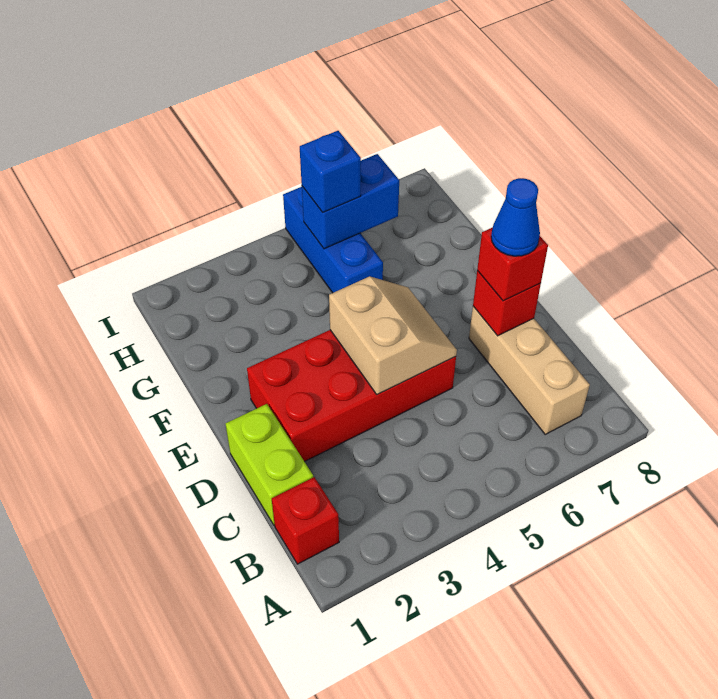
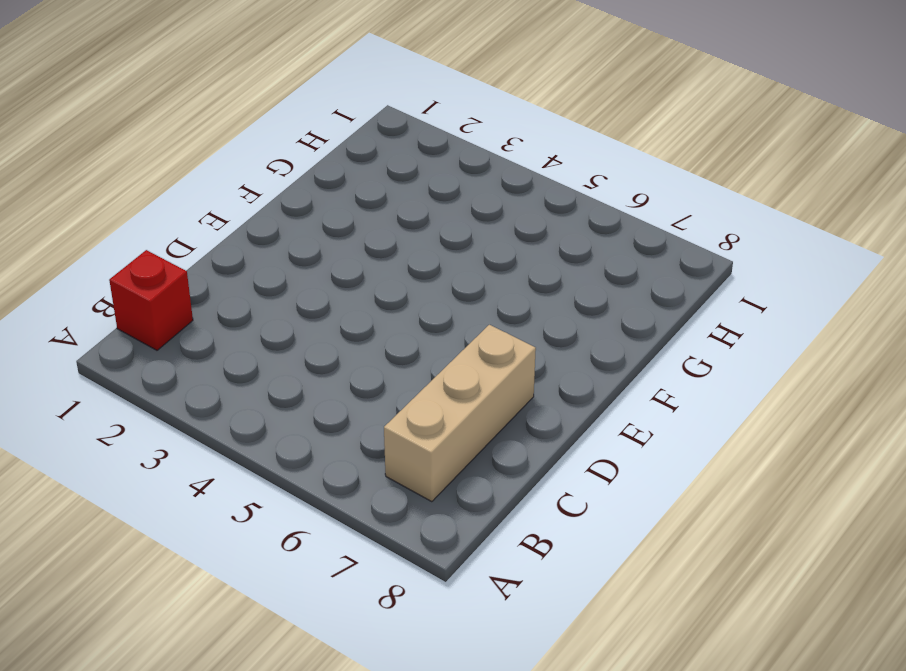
none -> lime brick C1:D1 level 1
none -> red brick D2:E5 level 1

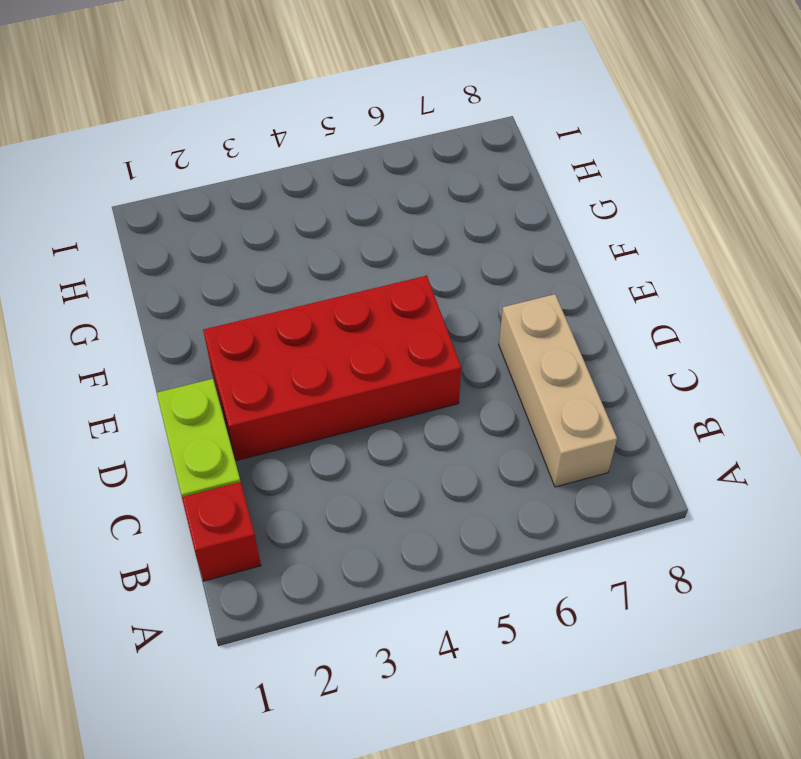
none -> blue brick G5:I5 level 1
none -> tan slope D4:E5 level 2 top 4

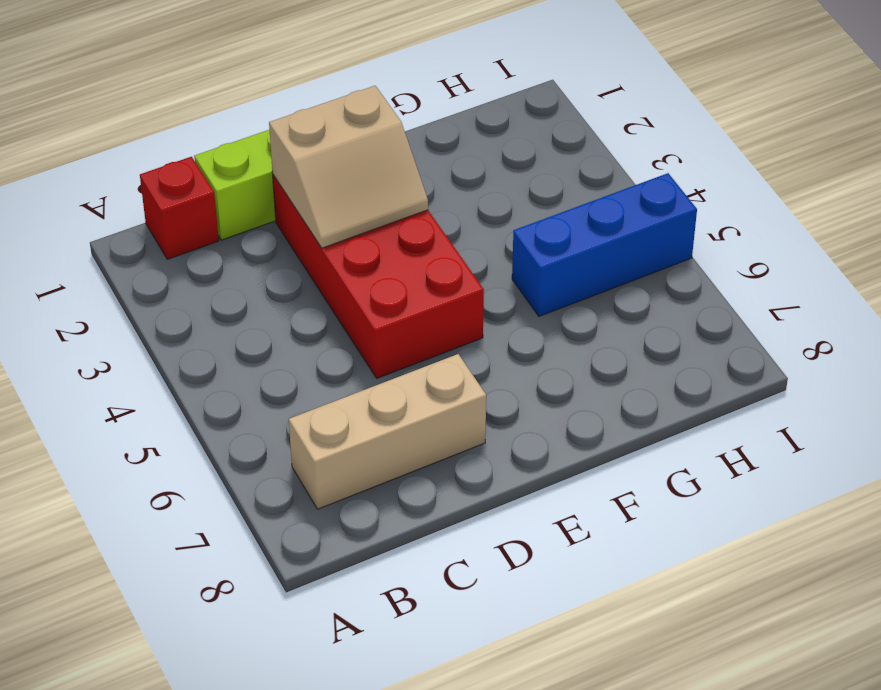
tan slope D2:E3 level 2 top 2 -> tan slope D4:E5 level 2 top 4
none -> red brick D7 level 2
none -> blue brick H5:H6 level 2

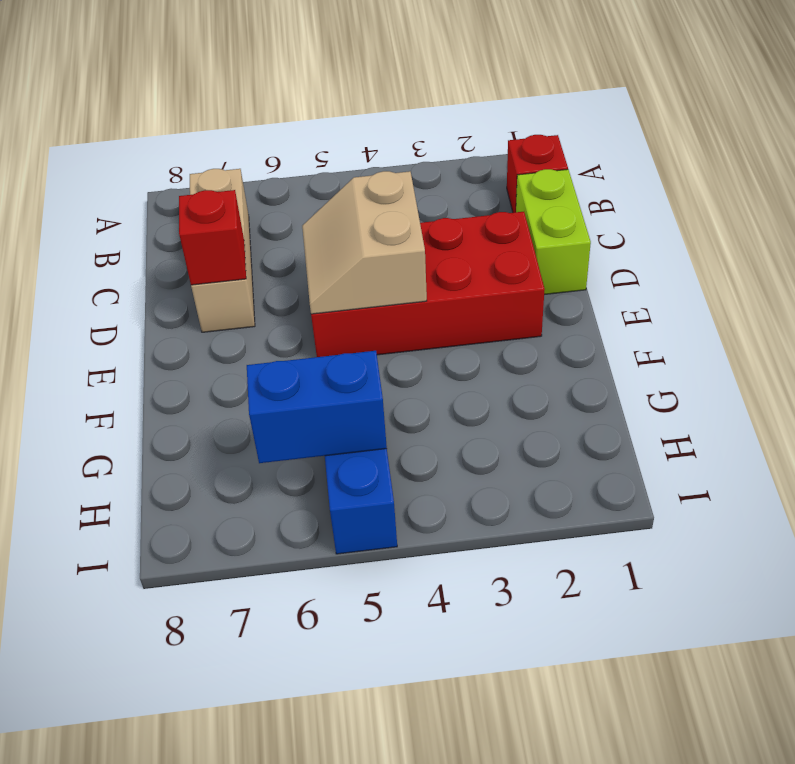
none -> red brick D7 level 3
none -> blue brick H5 level 3

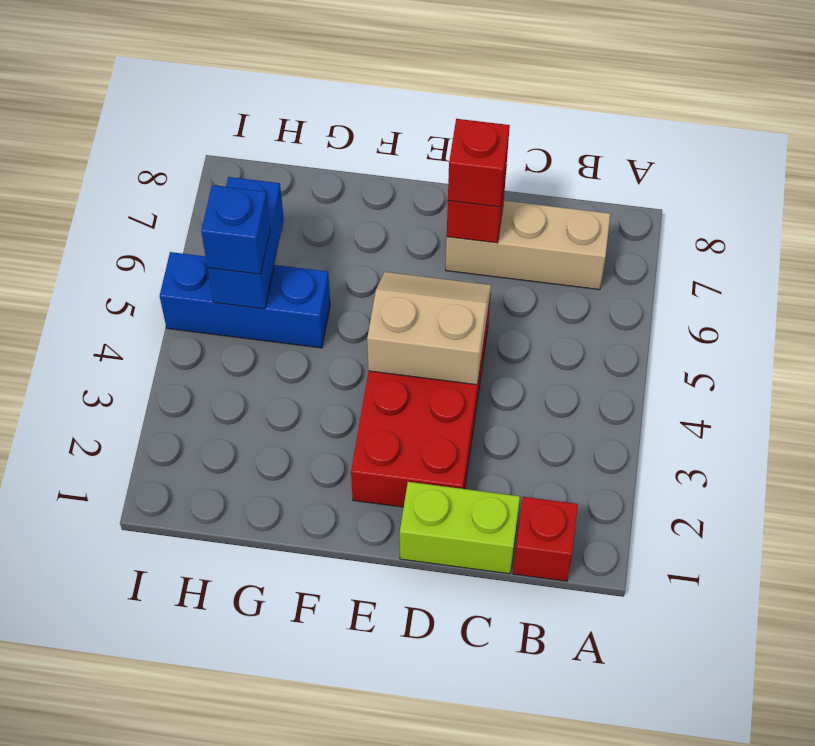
none -> blue cone D7 level 4

